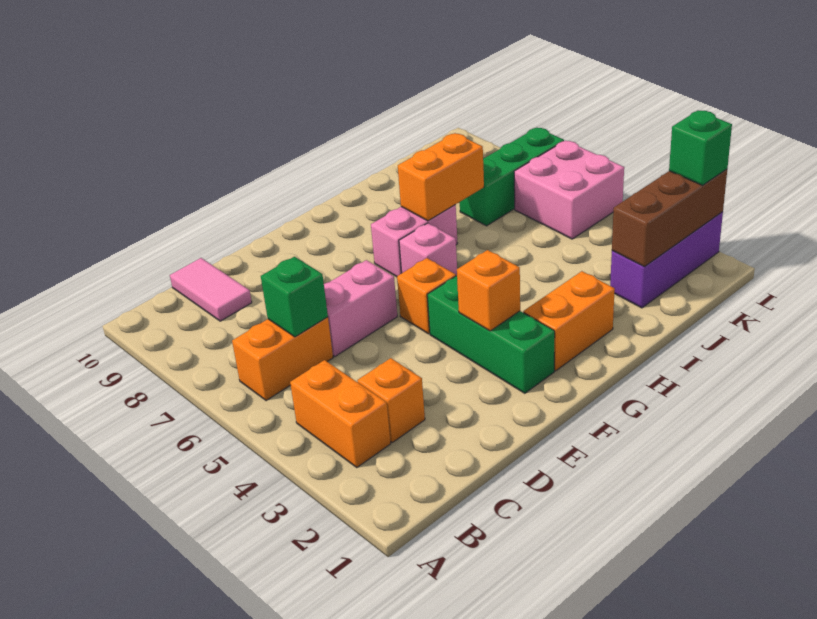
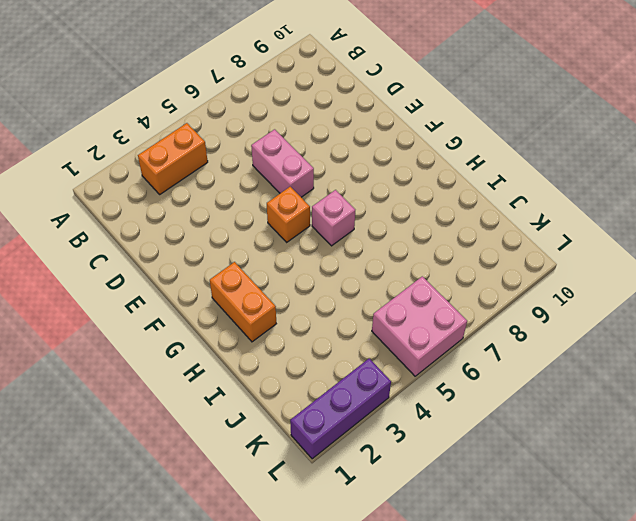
purple brick L1:L3 level 1 -> purple brick J2:L2 level 1
none -> orange brick B6:C6 level 1
none -> orange brick C3 level 1
none -> pink tile C9:C10 level 1

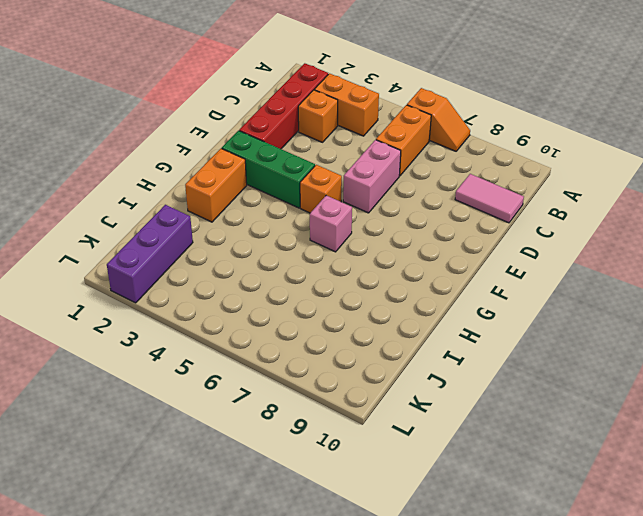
orange slope A6:A7 level 1 top 6 -> none
red brick B2:E2 level 1 -> none
none -> pink brick G7:H7 level 1
none -> green brick J7:L7 level 1
none -> pink brick K5:L6 level 1

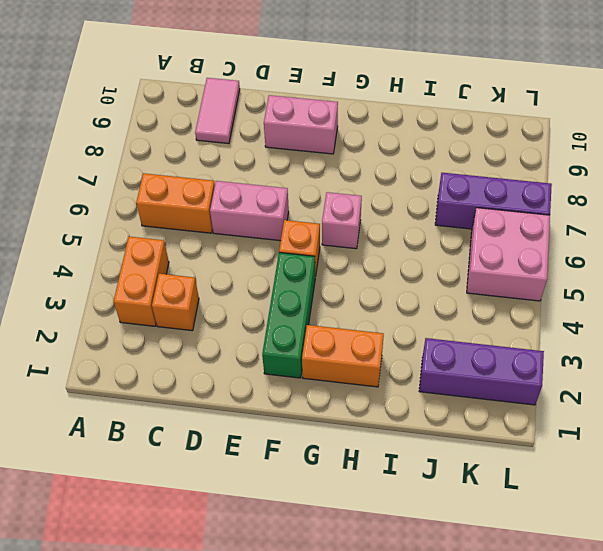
pink brick E9:F9 level 1 -> pink brick G7:H7 level 1
purple brick J7:L7 level 1 -> green brick J7:L7 level 1
none -> green brick C6 level 2
none -> orange brick F3 level 2
none -> orange brick H7:I7 level 2

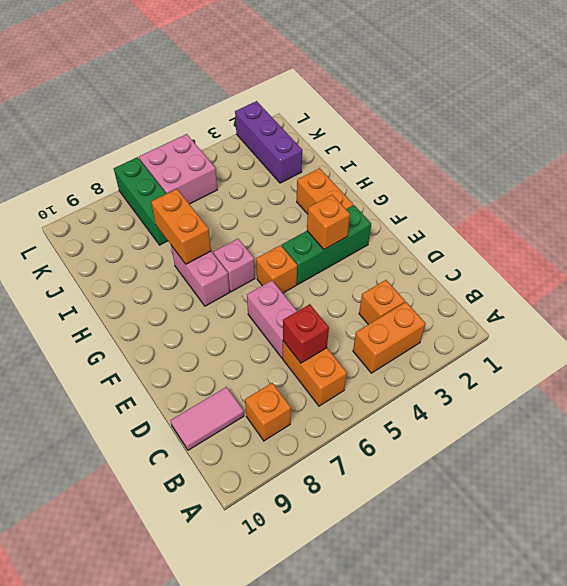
orange brick B8 level 1 -> none
red brick C6 level 2 -> green brick C6 level 2
none -> brown brick J2:L2 level 2
none -> green brick L2 level 3

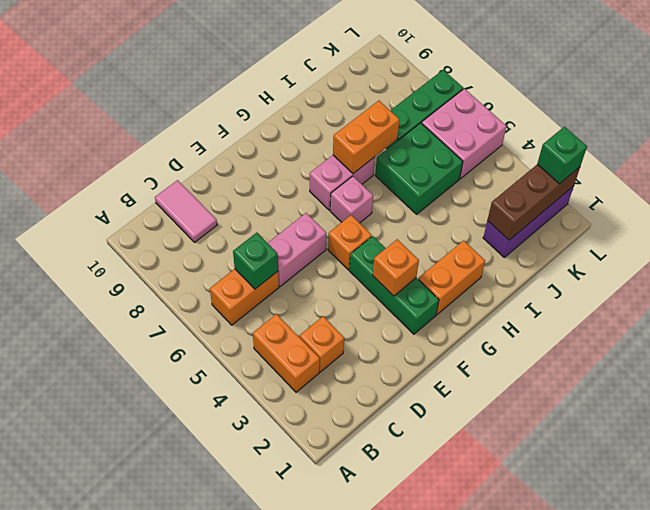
green brick I5:J6 level 1 -> none

